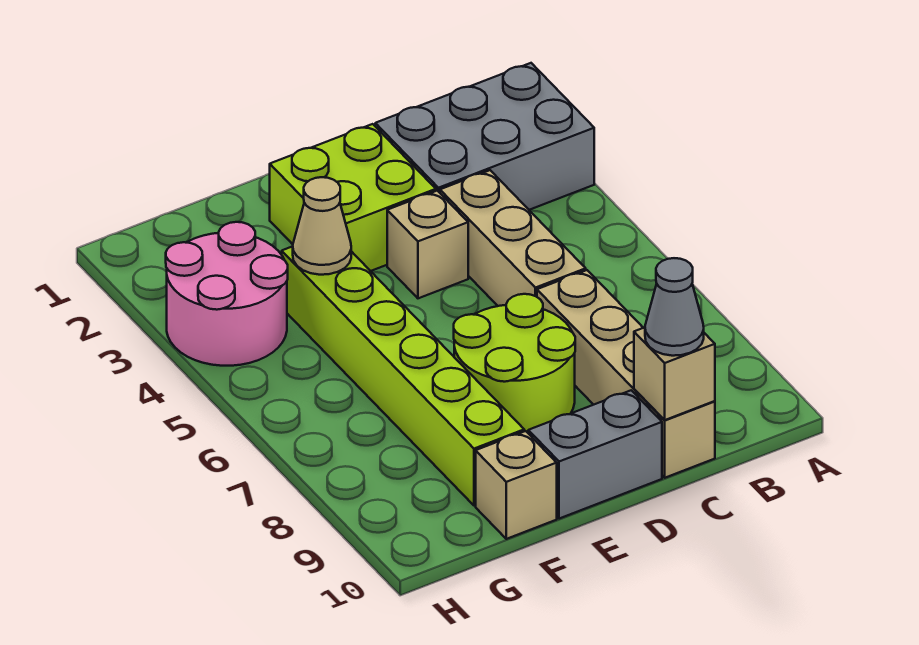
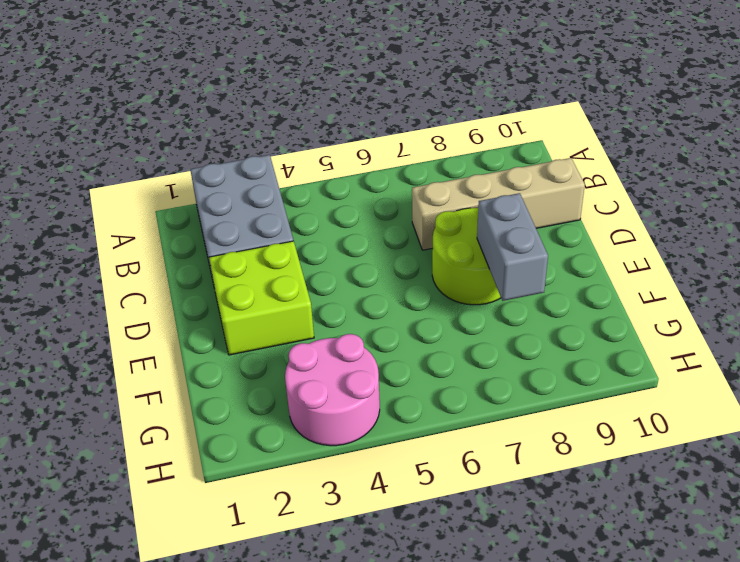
grey brick E8:F8 level 2 -> grey brick D10:E10 level 1
none -> tan brick C4:C6 level 1
none -> tan brick D4 level 1
none -> lime brick F4:F9 level 1

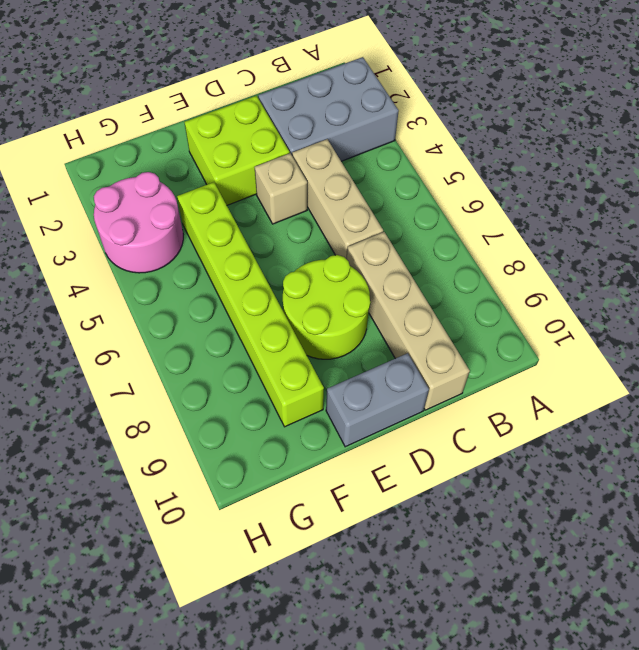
none -> tan brick F10 level 1
none -> tan brick C10 level 2
none -> tan cone F4 level 2

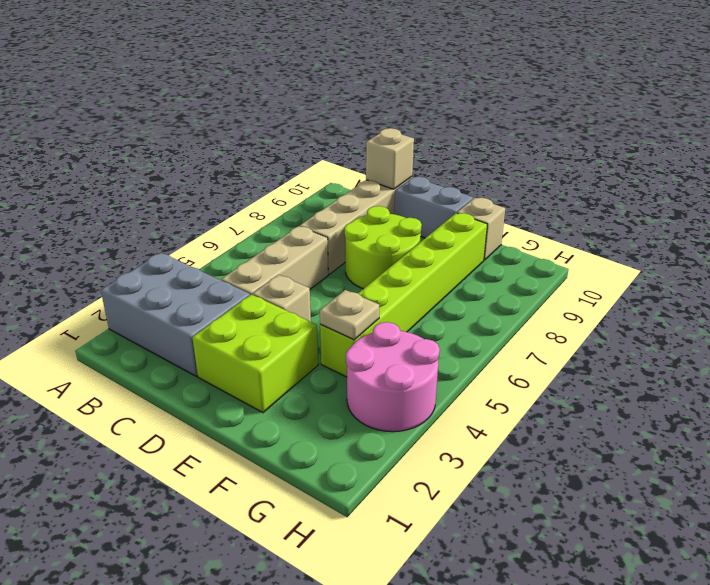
tan plate F4 level 2 -> tan cone F4 level 2
none -> grey cone C10 level 3

